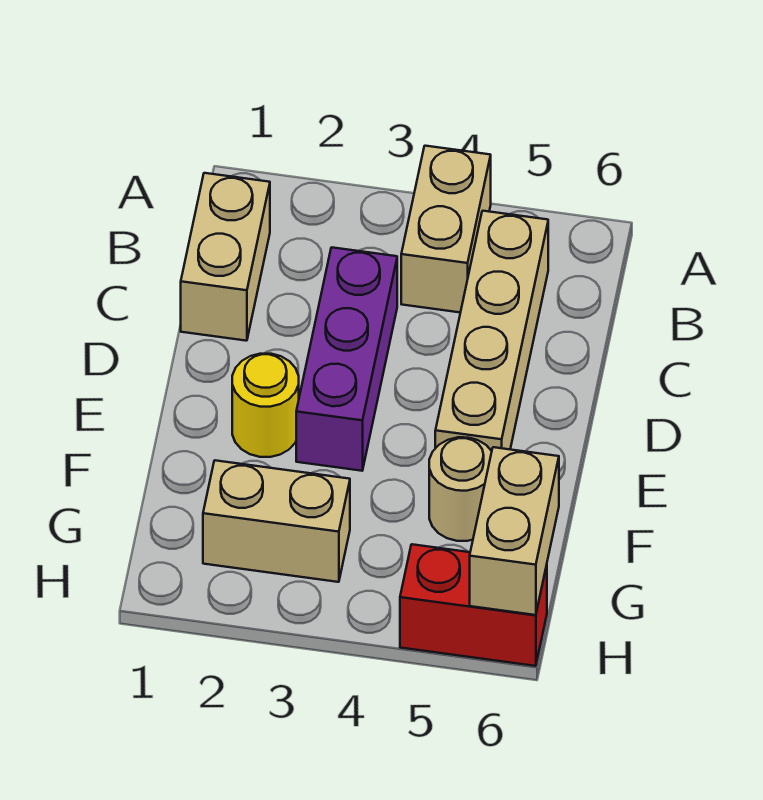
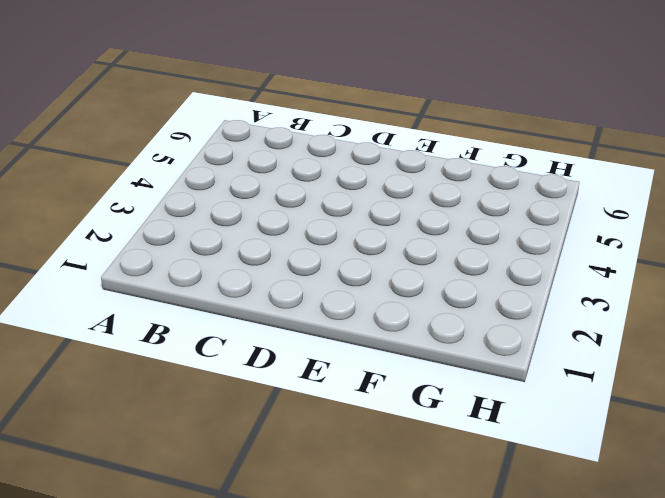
none -> tan brick A4:B4 level 1
none -> tan brick B1:C1 level 1

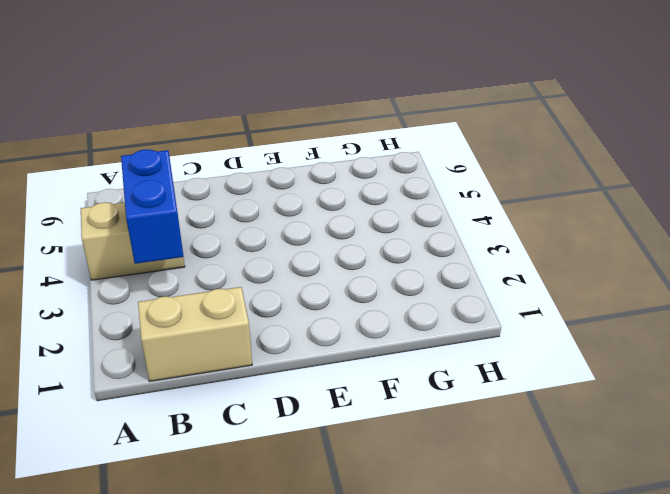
blue brick B3:B4 level 2 -> none
none -> tan brick B5:E5 level 1
none -> purple brick C3:E3 level 1

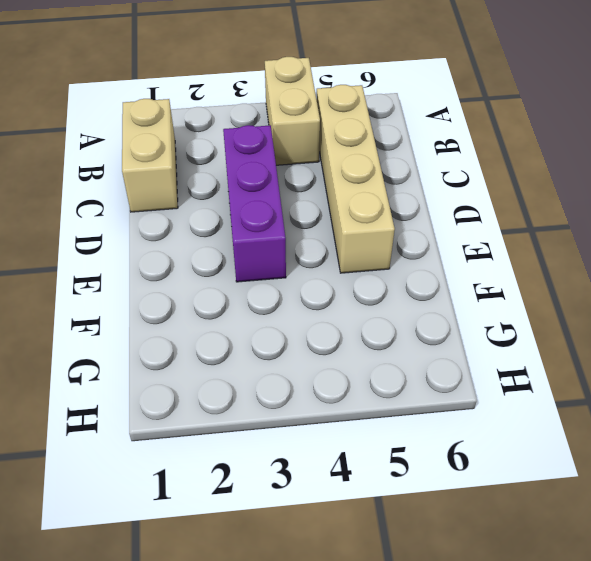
none -> yellow round brick E2 level 1
none -> tan round brick F5 level 1

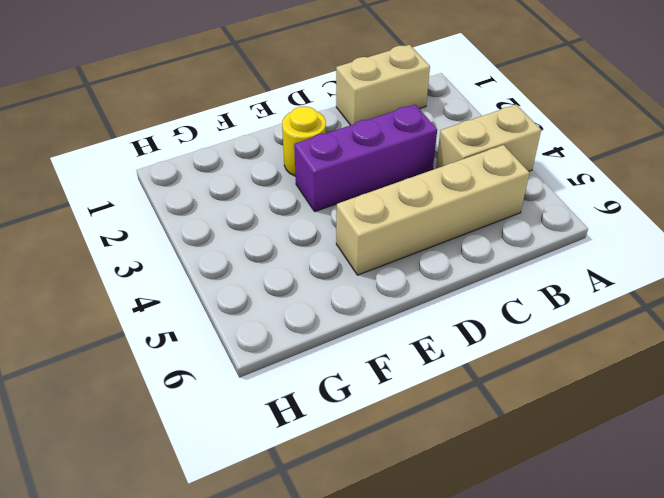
none -> tan round brick F5 level 1
none -> tan brick G2:G3 level 1

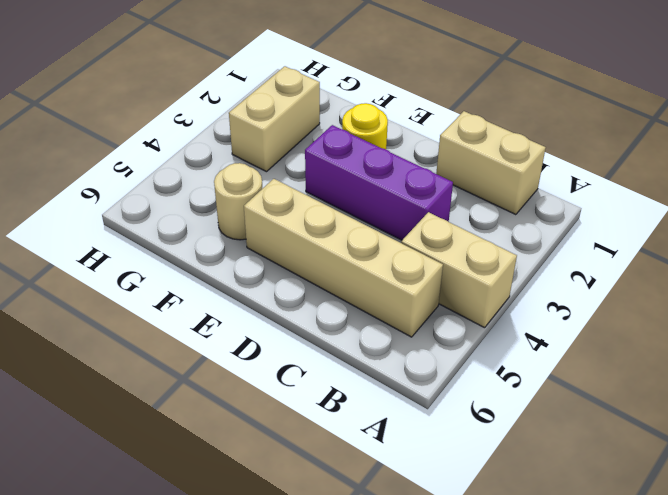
none -> red brick H5:H6 level 1
none -> tan brick G6:H6 level 2

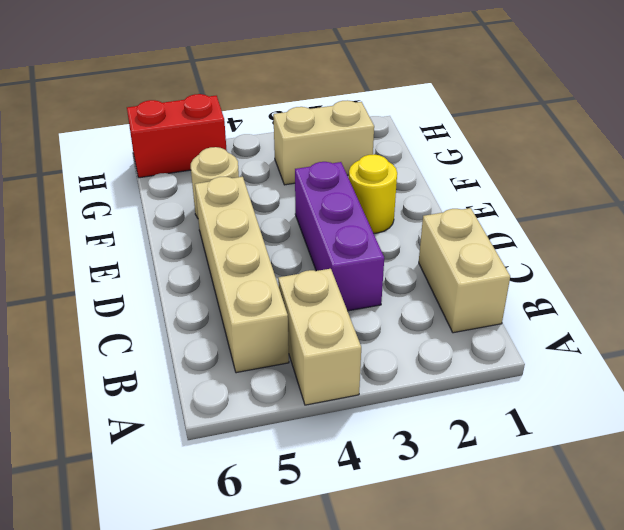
none -> tan brick G6:H6 level 2

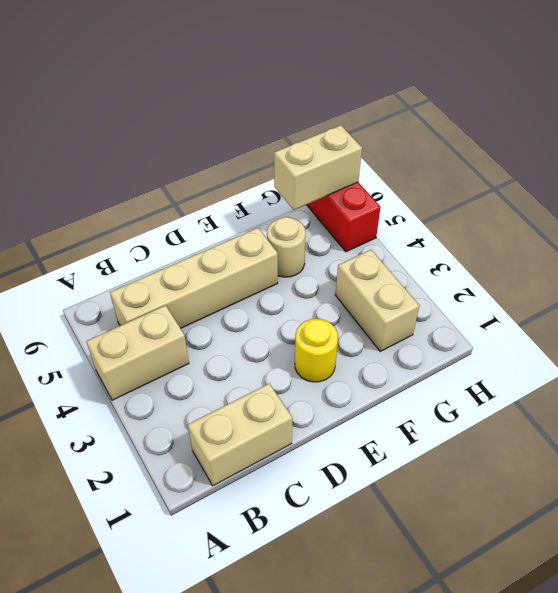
none -> purple brick C3:E3 level 1

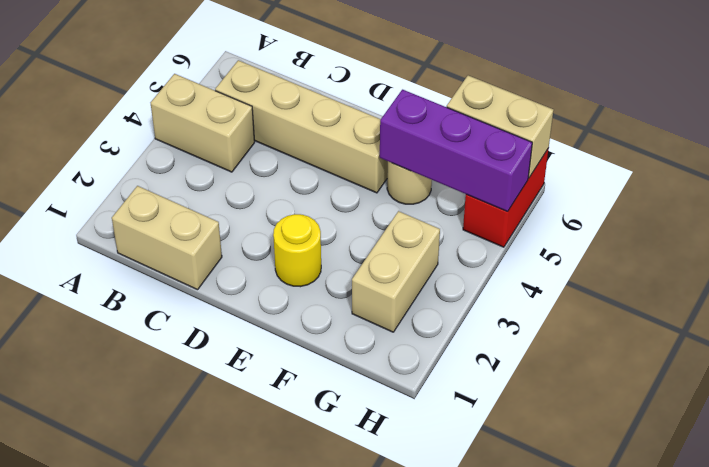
purple brick F5:H5 level 2 -> purple brick C3:E3 level 1

